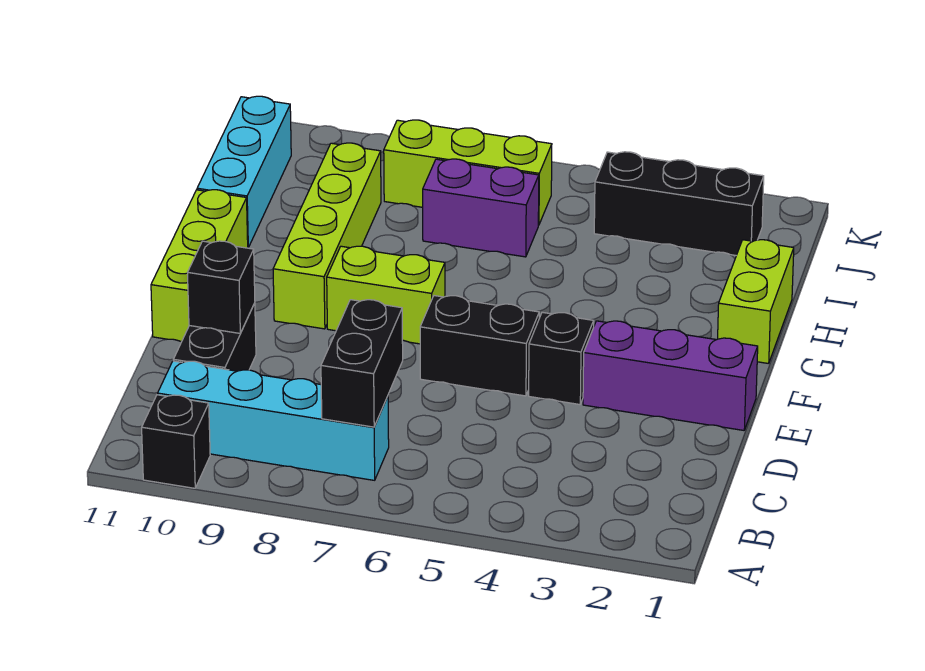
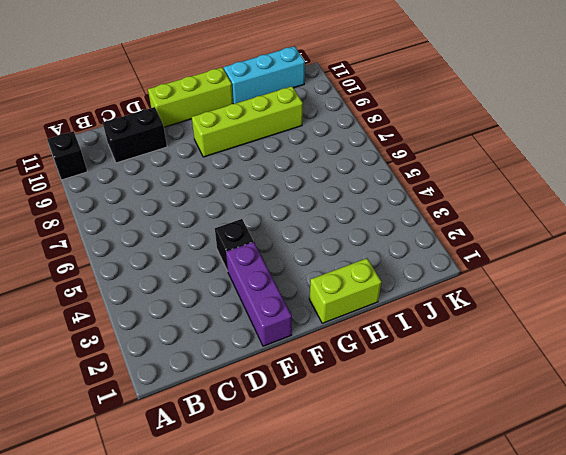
none -> cyan brick B7:B10 level 1
none -> black brick E5:E6 level 1
none -> lime brick F7:F8 level 1

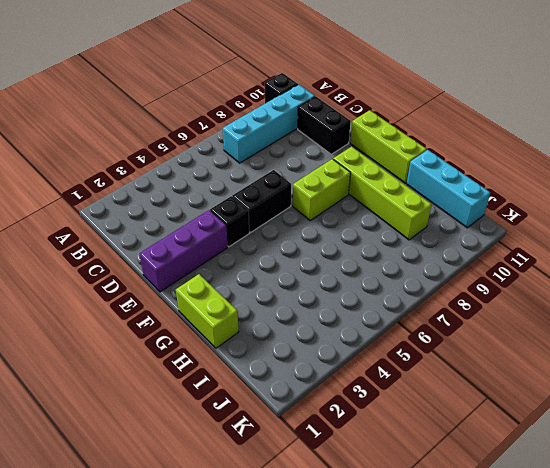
none -> purple brick I6:I7 level 1
none -> black brick J2:J4 level 1
none -> lime brick J6:J8 level 1

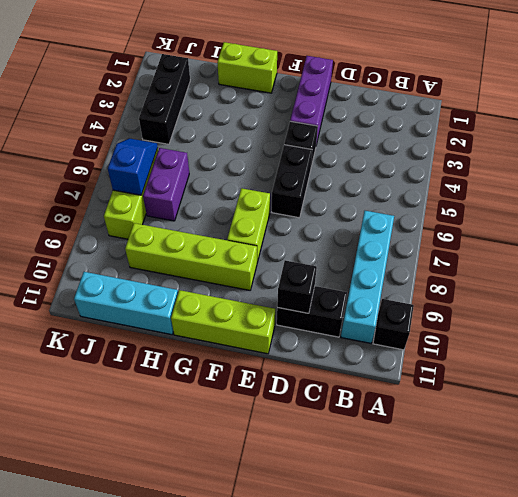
blue slope J6:J7 level 2 top 7 -> none
none -> black brick B7:C7 level 2

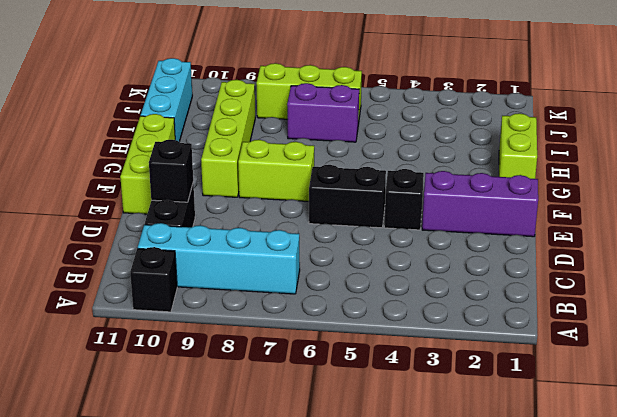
none -> black brick J2:J4 level 1
none -> black brick B7:C7 level 2

